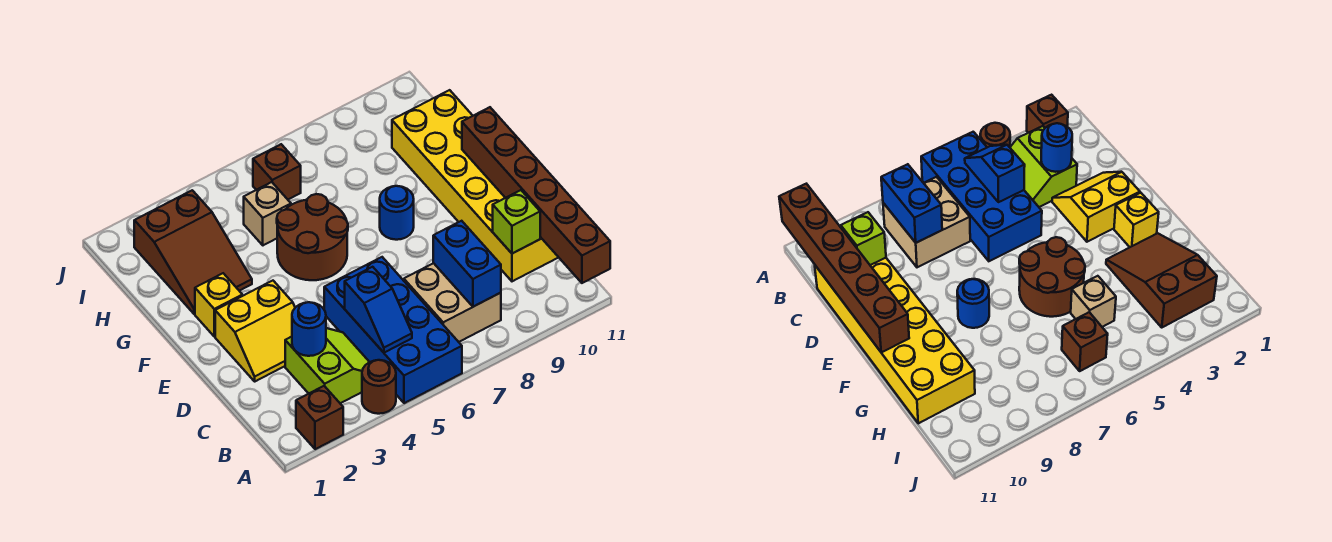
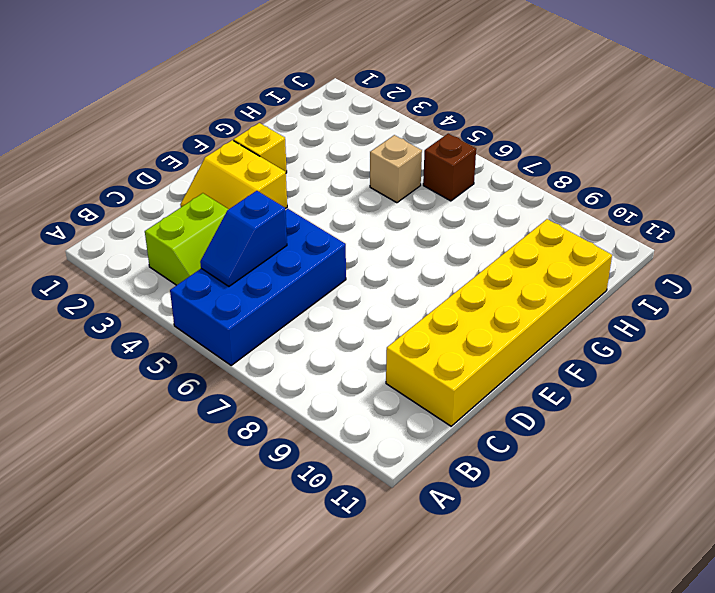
none -> brown brick A2 level 1
none -> brown round brick A4 level 1
none -> tan brick B7:C8 level 1

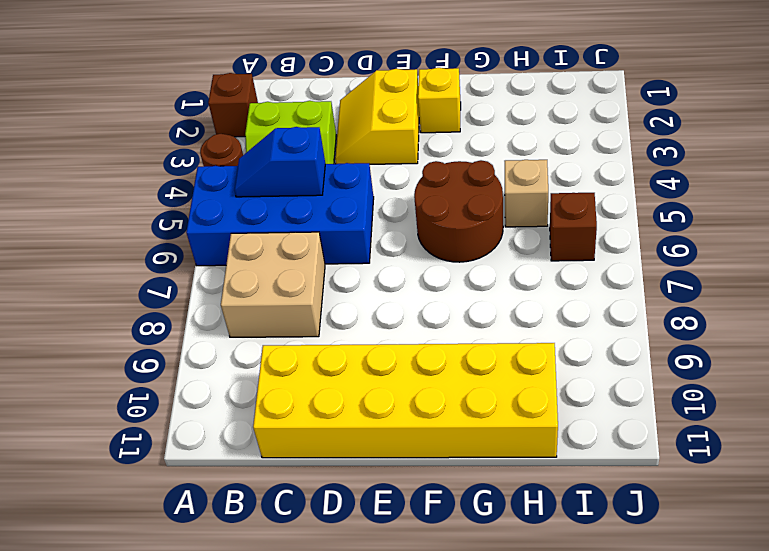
none -> blue round brick F8 level 1
none -> brown slope G2:I3 level 1 top I
none -> brown brick A11:F11 level 2

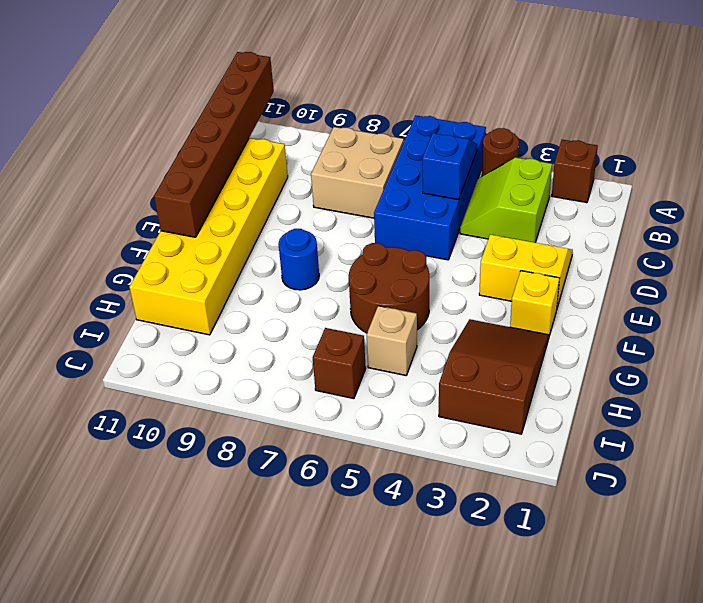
none -> blue brick B8:C8 level 2
none -> blue round brick C3 level 2
none -> lime brick C10 level 2

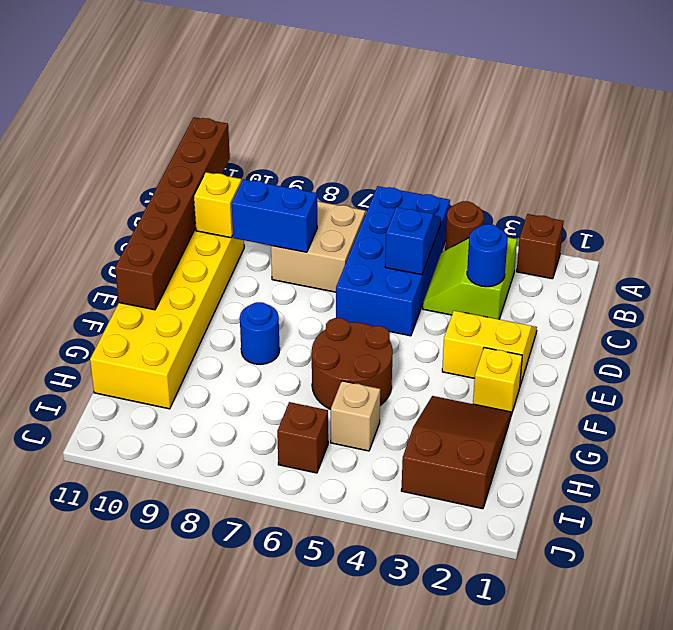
blue brick C8:C9 level 2 -> blue brick B8:C8 level 2
yellow brick C10 level 2 -> lime brick C10 level 2

